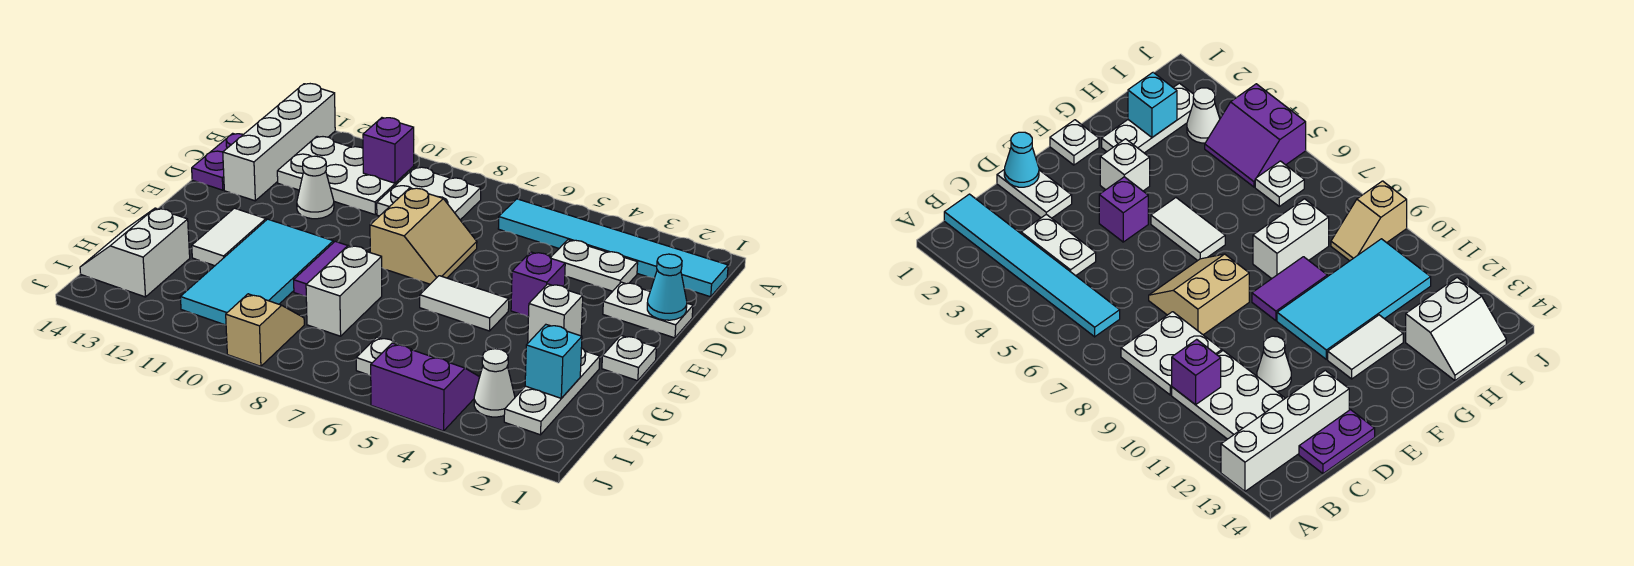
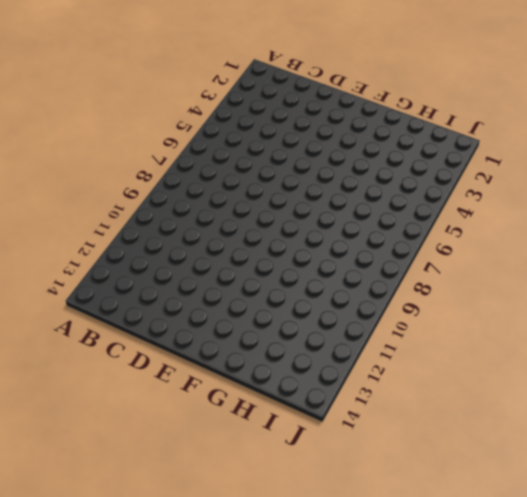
none -> white brick A13:D13 level 1
none -> cyan tile B1:B6 level 1
none -> white plate B8:C9 level 1

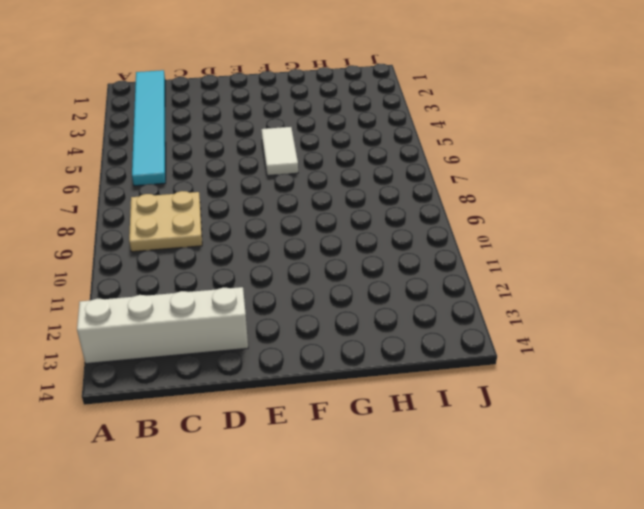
tan plate B8:C9 level 1 -> white plate B8:C9 level 1
none -> white plate B10:C12 level 1
none -> white plate C3:C4 level 1
none -> purple plate C14:D14 level 1

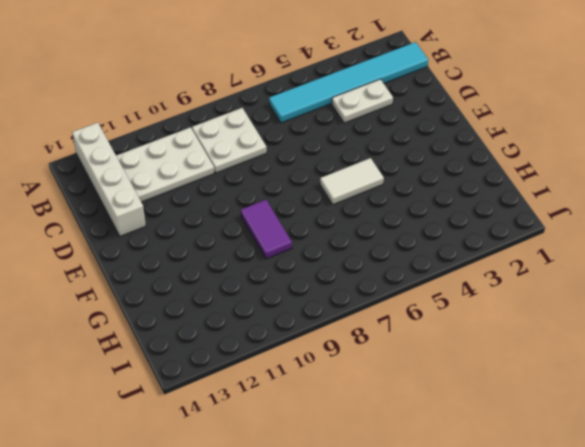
none -> purple plate C14:D14 level 1
none -> white plate D1:D2 level 1
none -> tan slope D7:E8 level 1 top 8

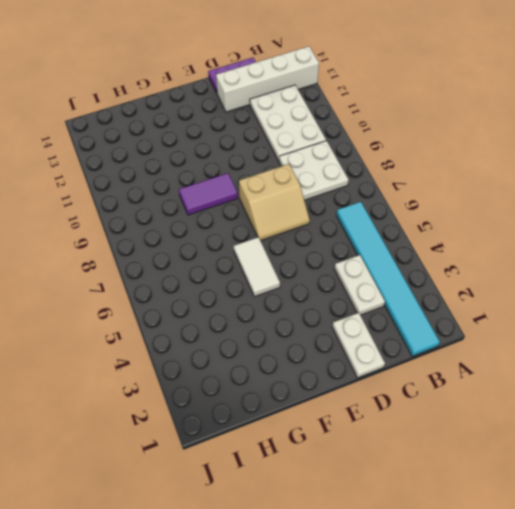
none -> white cone D11 level 1
none -> purple brick E4 level 1
none -> white plate F1 level 1

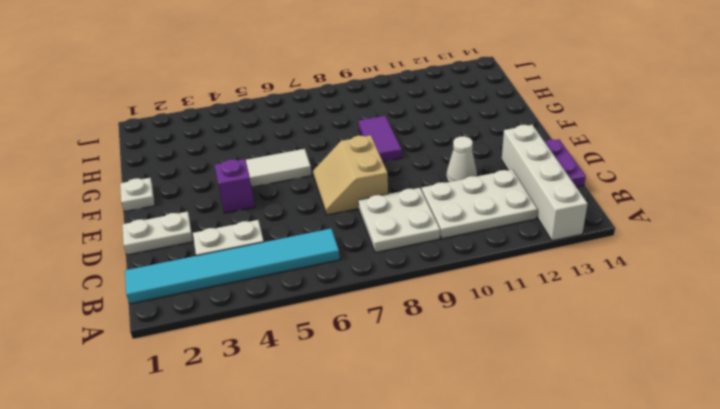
none -> white brick F3 level 1
none -> cyan tile F10:I11 level 1
none -> white tile F12:G12 level 1

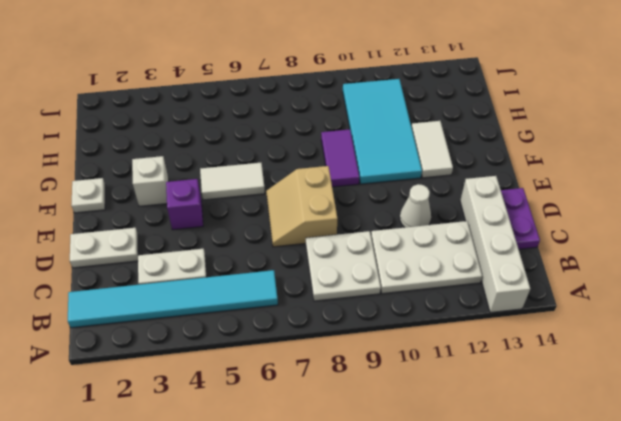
none -> white plate G2:I2 level 1
none -> white brick G8:H8 level 1
none -> white slope H13:I14 level 1 top 13

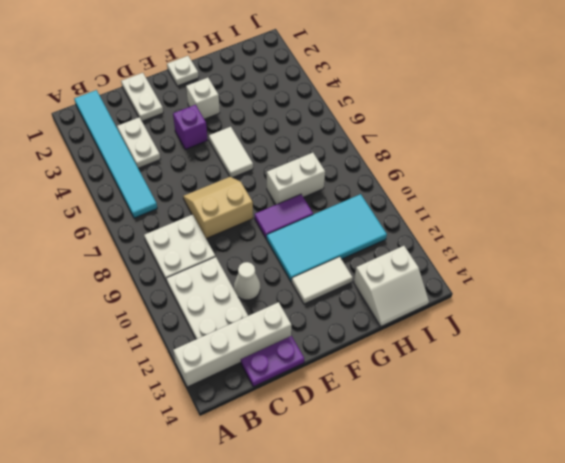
none -> white plate G2:I2 level 1
none -> white cone I3 level 1
none -> purple slope I4:J5 level 1 top J

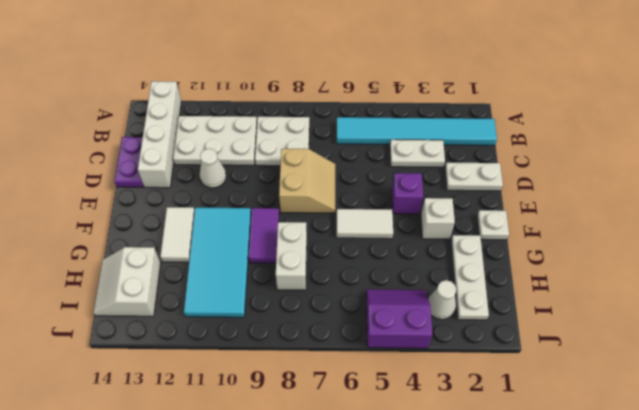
none -> white plate I6 level 1
none -> tan slope I9:J9 level 1 top J
none -> purple brick B10 level 2

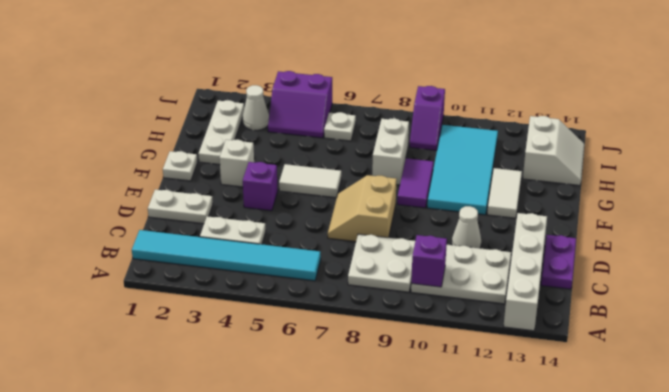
purple slope I9:J9 level 1 top J -> tan slope I9:J9 level 1 top J
none -> cyan cone D1 level 2
none -> cyan brick H2 level 2

